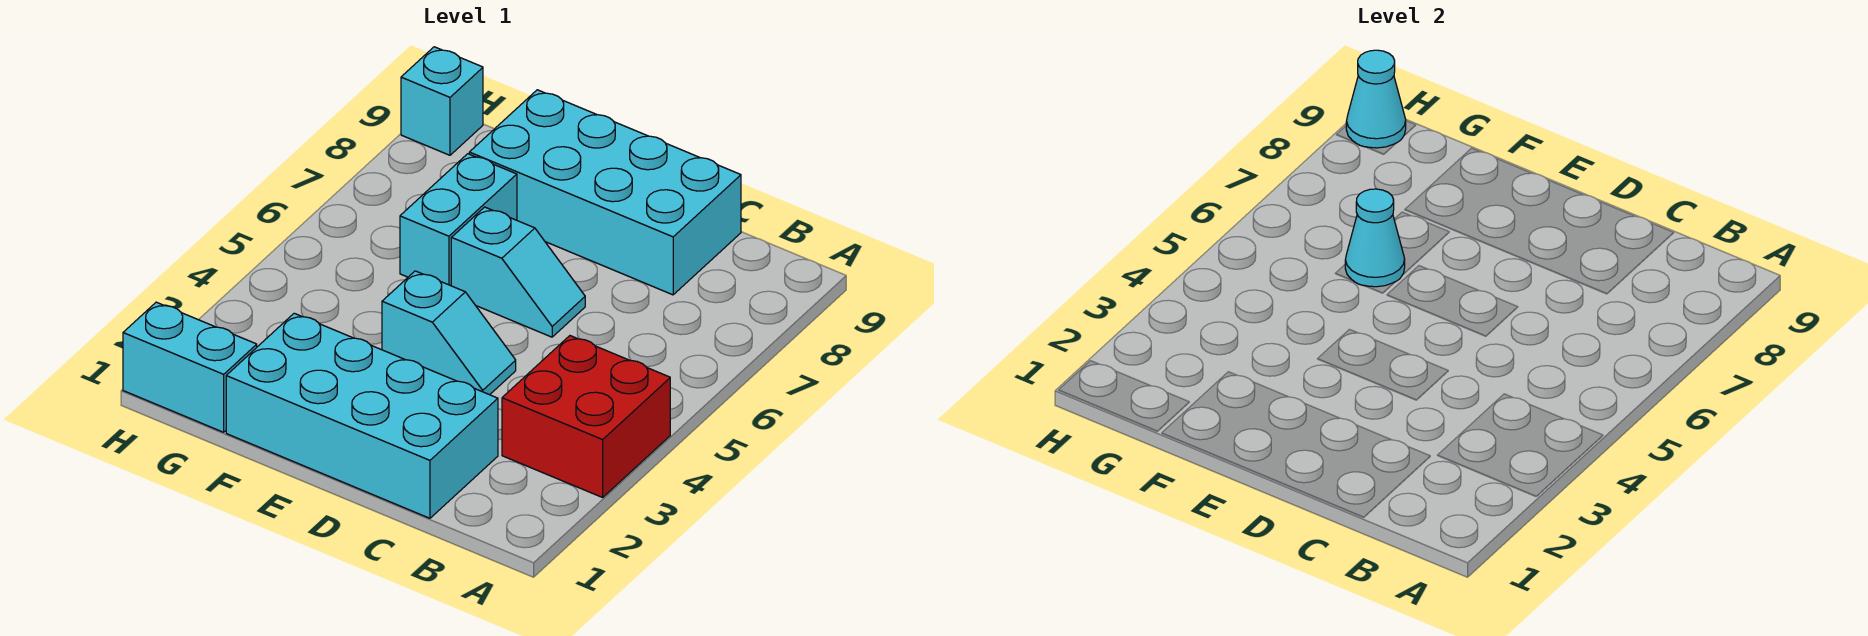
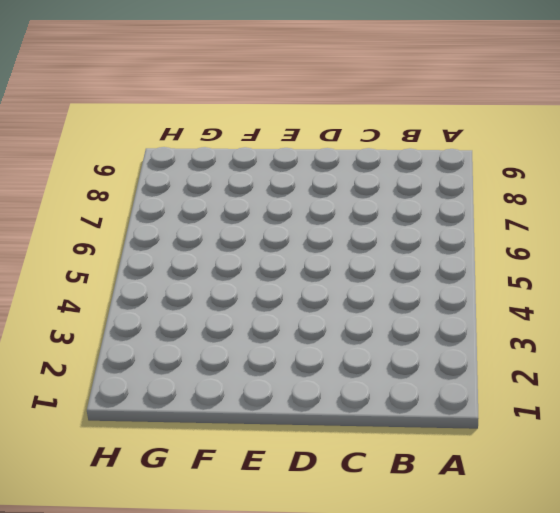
none -> red brick A3:B4 level 1
none -> cyan brick C1:F2 level 1

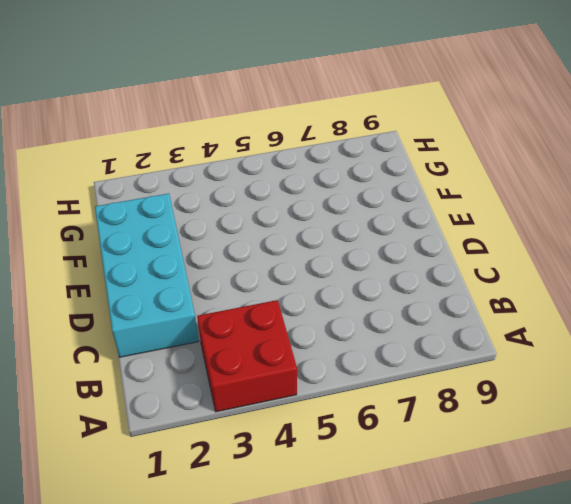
none -> cyan brick C8:F9 level 1
none -> cyan slope D4:E4 level 1 top E

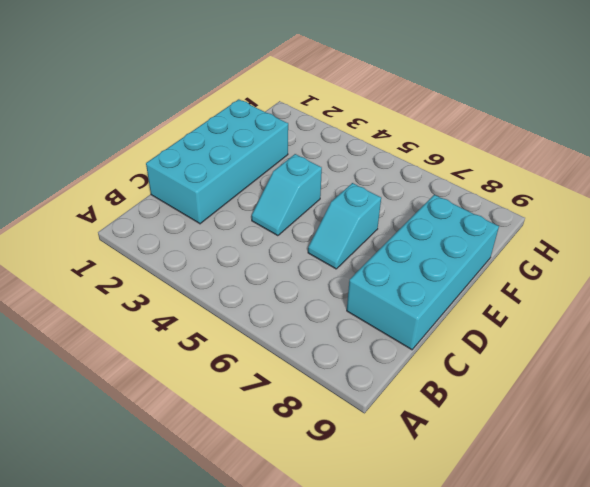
none -> red brick A3:B4 level 1
none -> cyan brick F6:F7 level 1

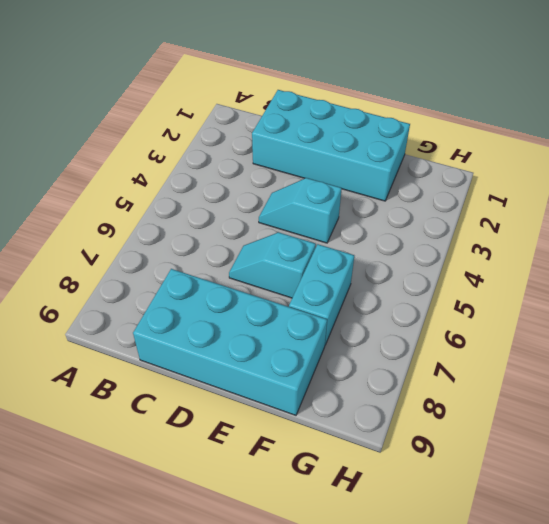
none -> red brick A3:B4 level 1
none -> cyan brick G1:H1 level 1

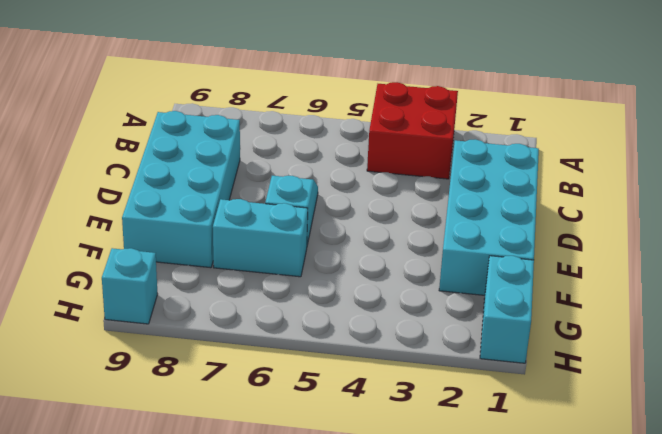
none -> cyan slope D4:E4 level 1 top E
none -> cyan cone F6 level 2

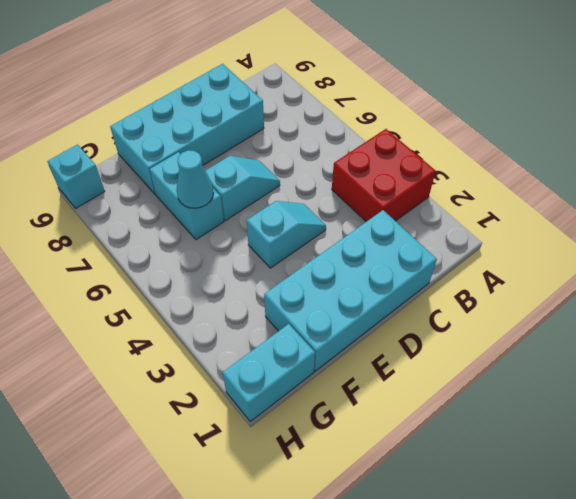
none -> cyan cone H9 level 2

